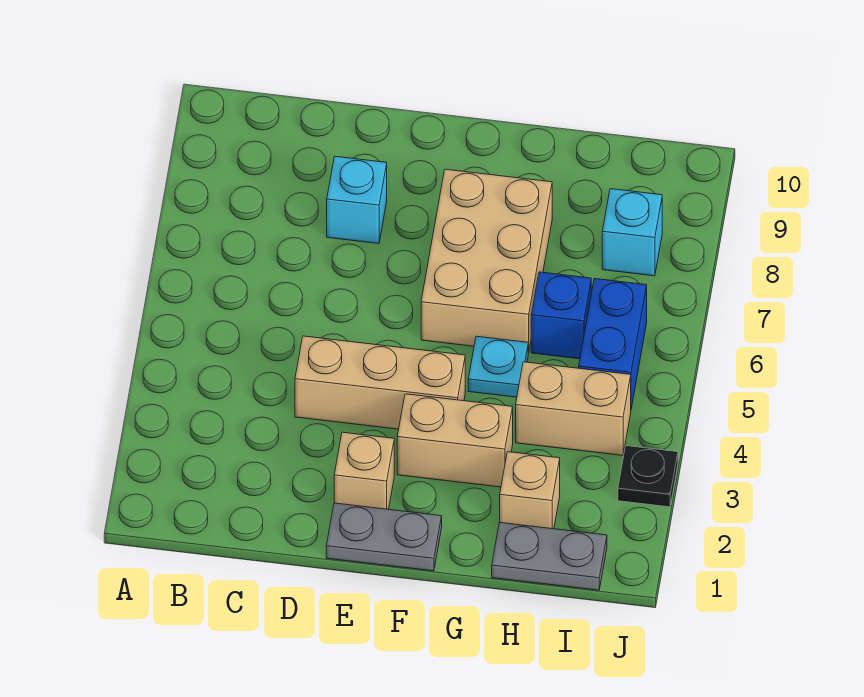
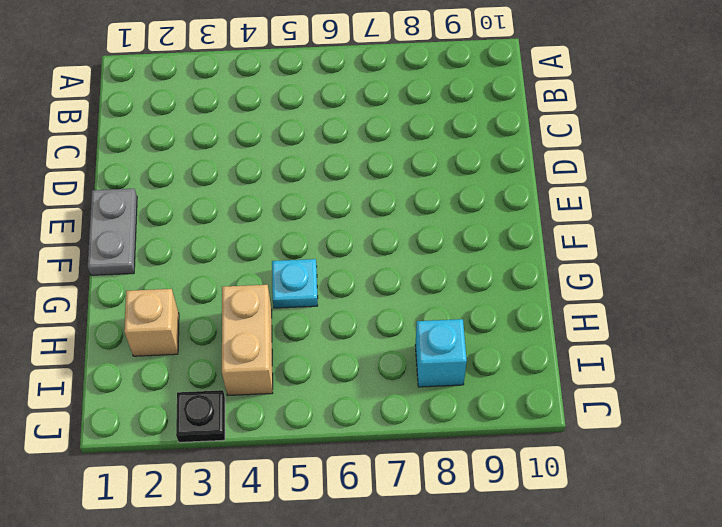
none -> tan brick D4:F4 level 1
none -> cyan brick D8 level 1
none -> tan brick E2 level 1

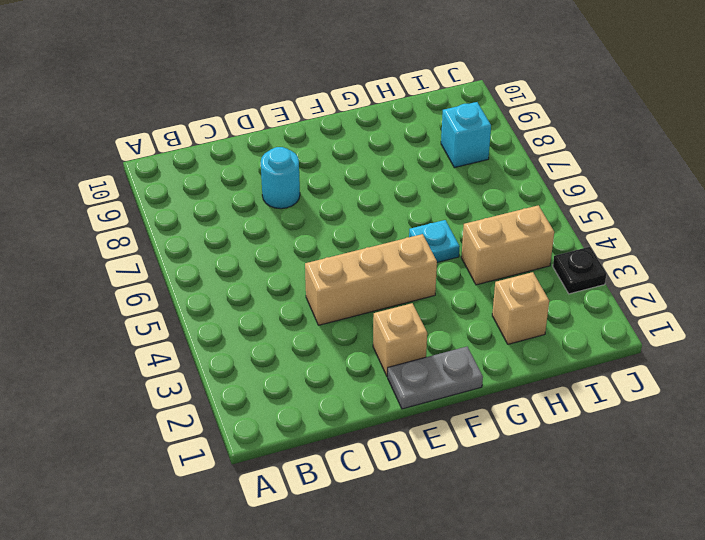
cyan round brick D8 level 1 -> cyan brick D8 level 1
none -> tan brick F3:G3 level 1
none -> tan brick F6:G8 level 1
none -> grey plate H1:I1 level 1

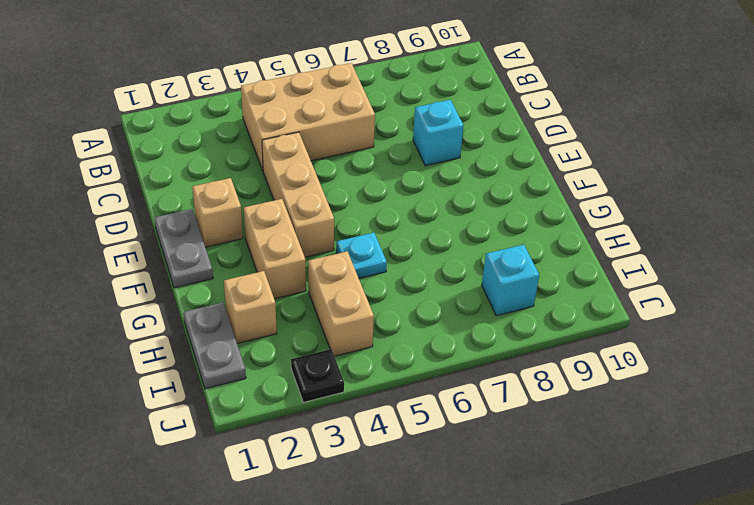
tan brick B4:C6 level 1 -> tan brick F6:G8 level 1
none -> blue brick H6 level 1
none -> blue brick I5:I6 level 1

